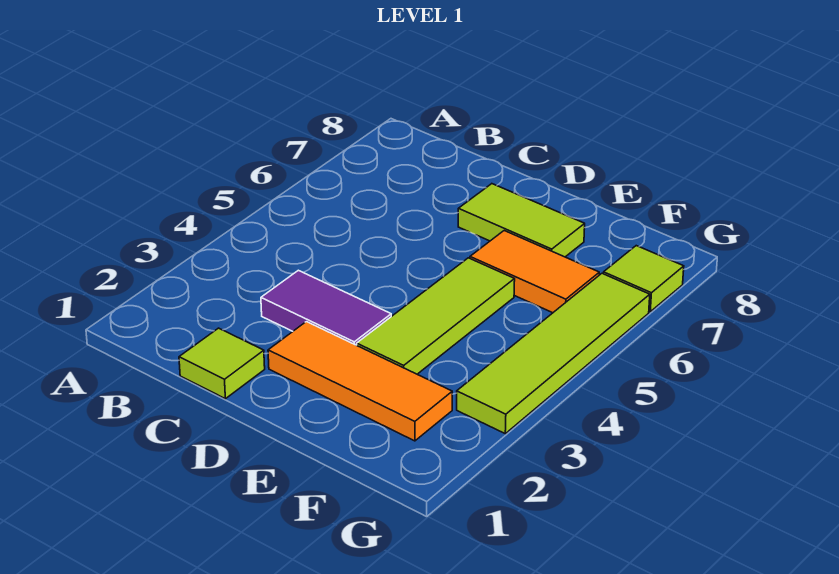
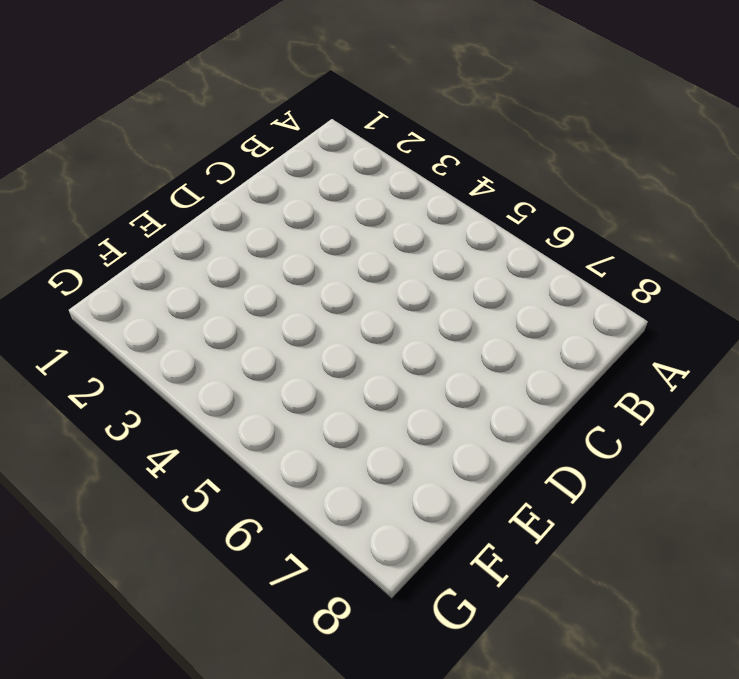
none -> lime tile C1 level 1
none -> purple tile C3:D3 level 1

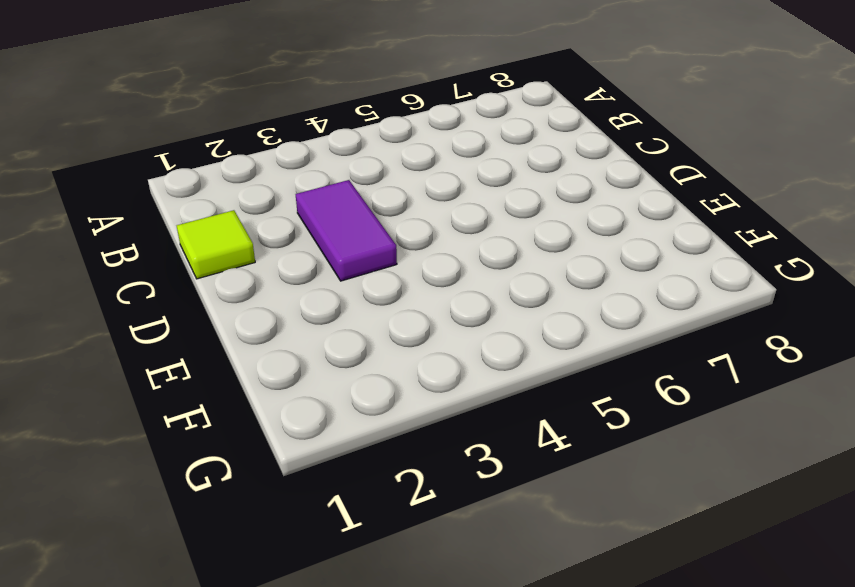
none -> orange tile D2:F2 level 1
none -> lime tile D7:E7 level 1

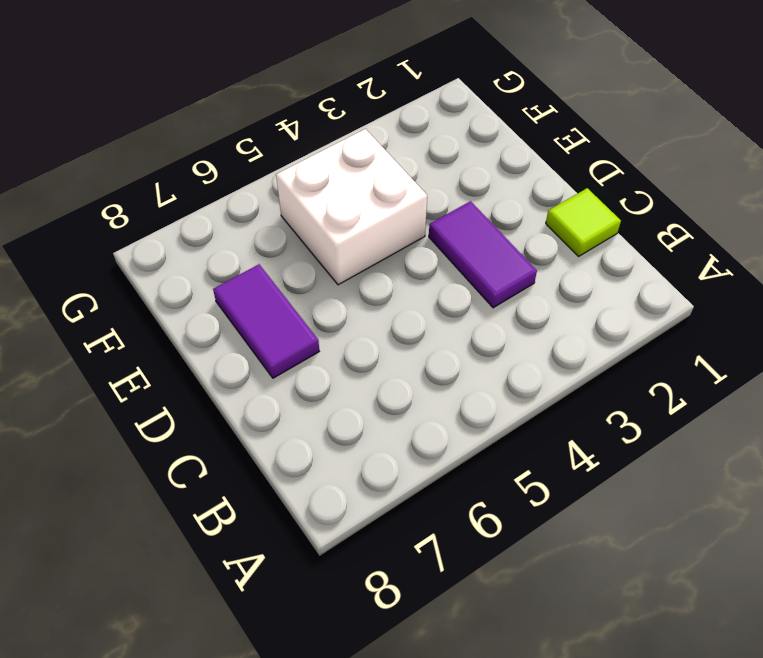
purple tile D7:E7 level 1 -> lime tile D7:E7 level 1
white brick E4:F5 level 1 -> lime tile E3:E5 level 1
none -> orange tile D2:F2 level 1
none -> orange tile E6:F6 level 1

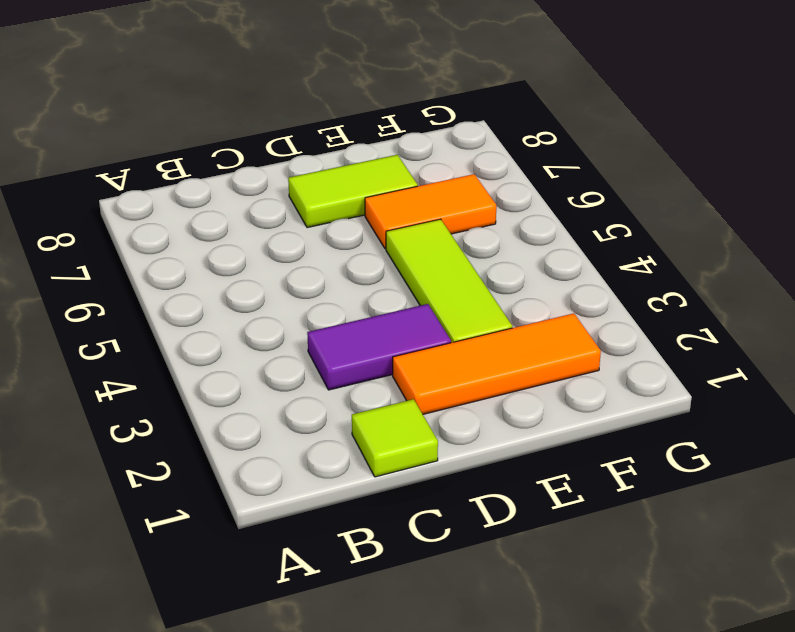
none -> lime tile G3:G6 level 1
none -> lime tile G7 level 1

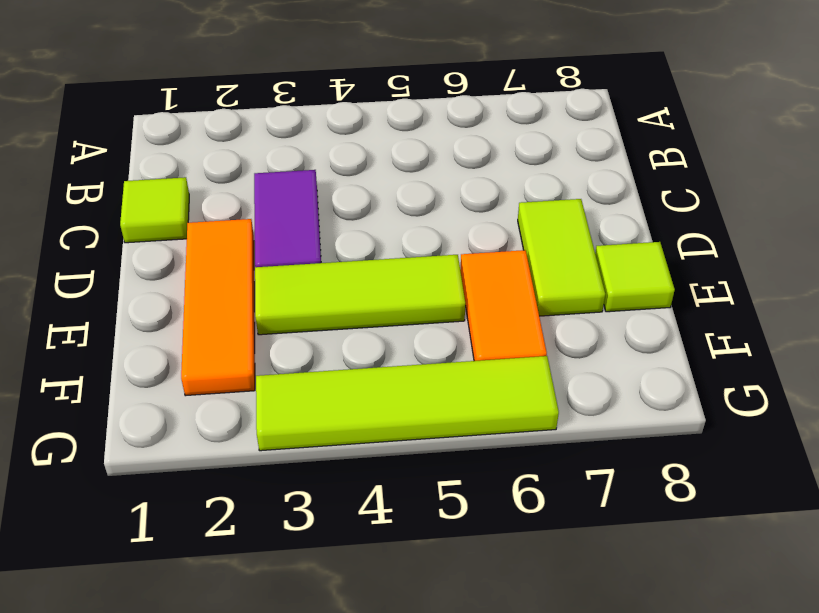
lime tile E8 level 1 -> lime tile G7 level 1

